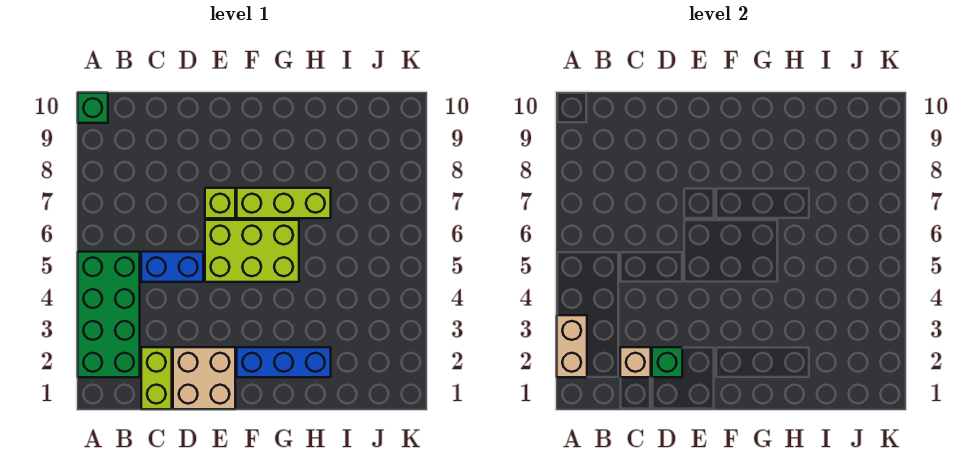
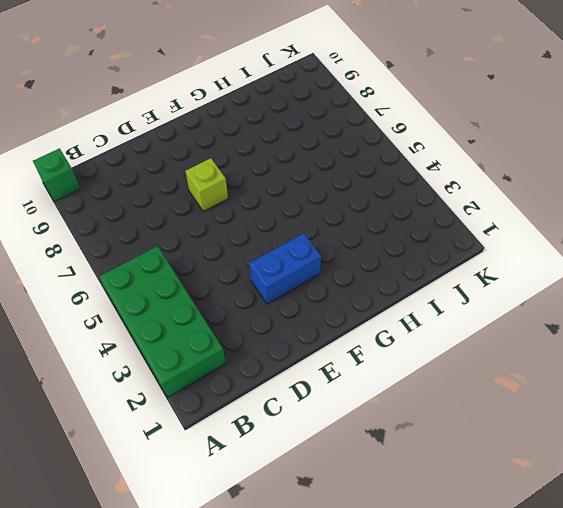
blue brick E3:F3 level 1 -> blue brick C5:D5 level 1
none -> lime brick C1:C2 level 1
none -> tan brick D1:E2 level 1
none -> lime brick E5:G6 level 1

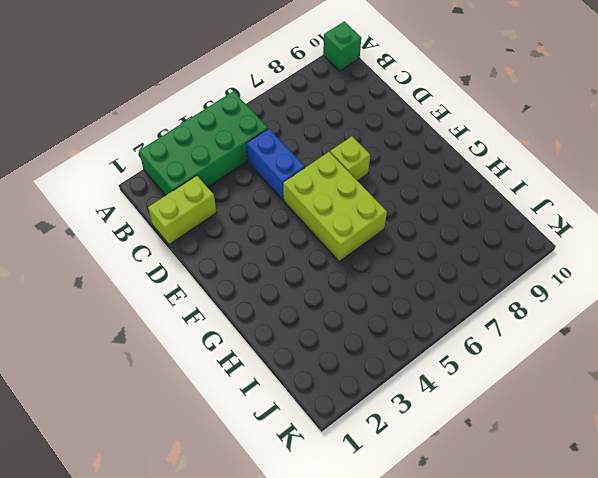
none -> tan brick D1:E2 level 1
none -> blue brick F2:H2 level 1
none -> lime brick F7:H7 level 1

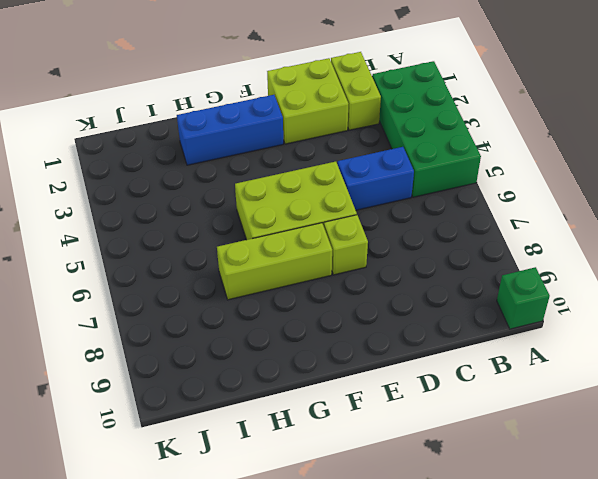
lime brick D1:E2 level 1 -> tan brick D1:E2 level 1
none -> tan brick A2:A3 level 2
none -> tan brick C2 level 2
none -> green brick D2 level 2

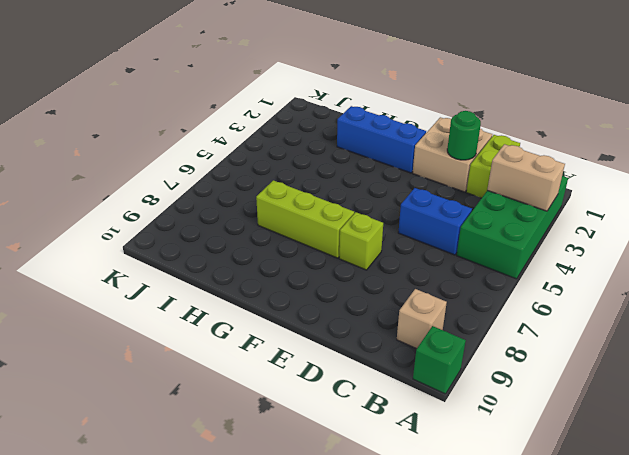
tan brick A3:B3 level 2 -> tan brick A2:A3 level 2
tan brick B9 level 1 -> tan brick C2 level 2
green round brick D2 level 2 -> green brick D2 level 2
none -> lime brick E5:G6 level 1

